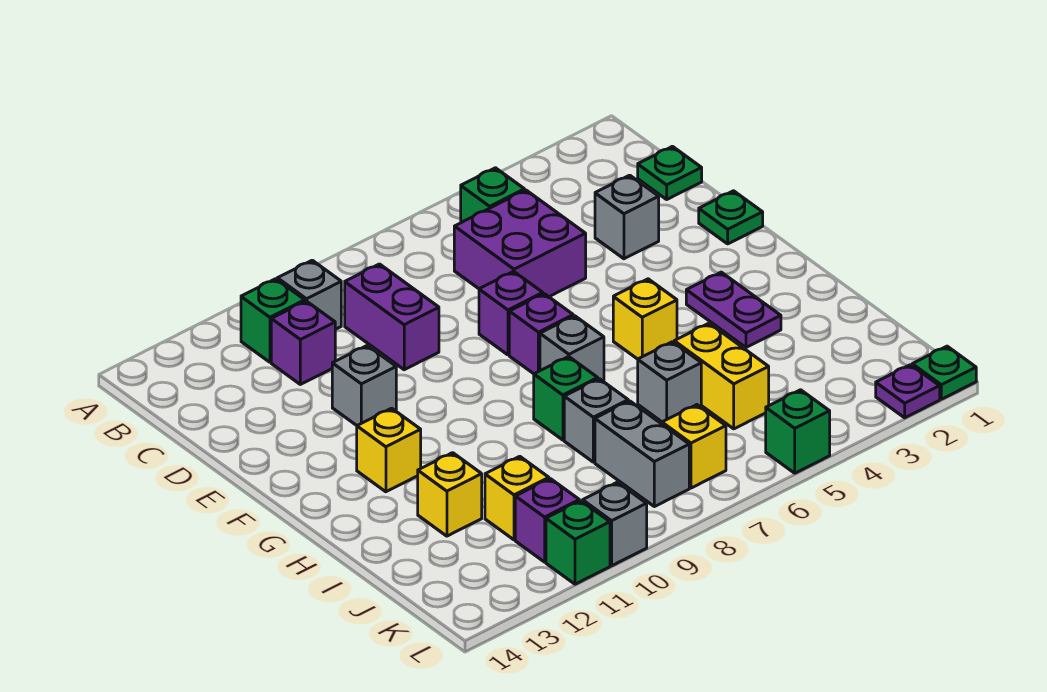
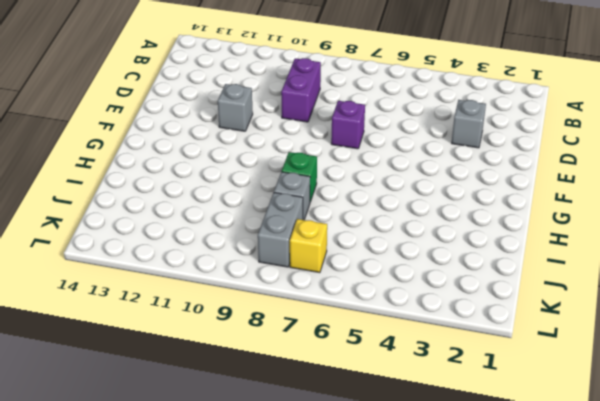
none -> green brick B5 level 1
none -> grey brick B10 level 1
none -> green brick B11 level 1
none -> green plate C1 level 1

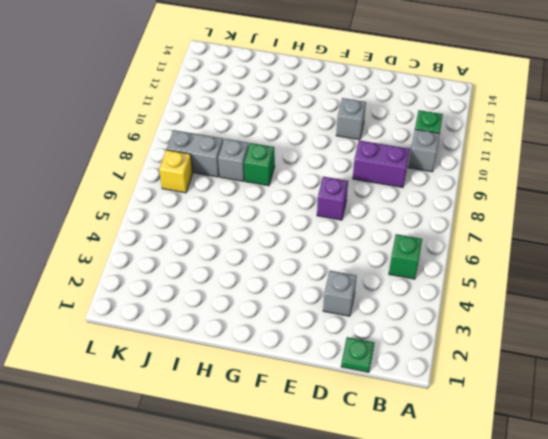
none -> purple brick C5:D6 level 1
none -> purple brick C11 level 1
none -> green plate E1 level 1
none -> purple brick F7 level 1

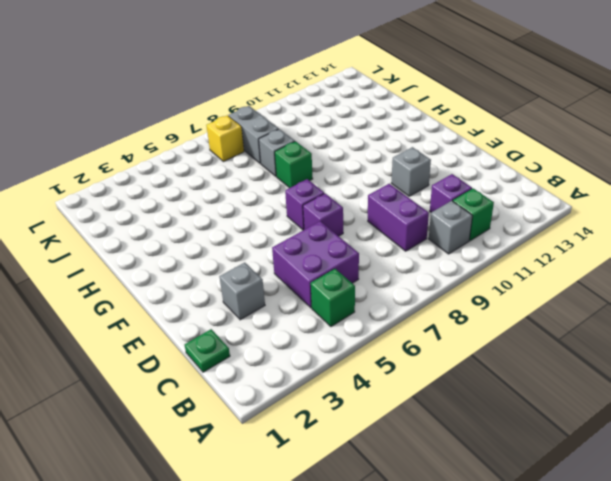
none -> green plate E1 level 1
none -> purple plate G3:H3 level 1
none -> yellow brick G5 level 1
none -> grey brick G7 level 1

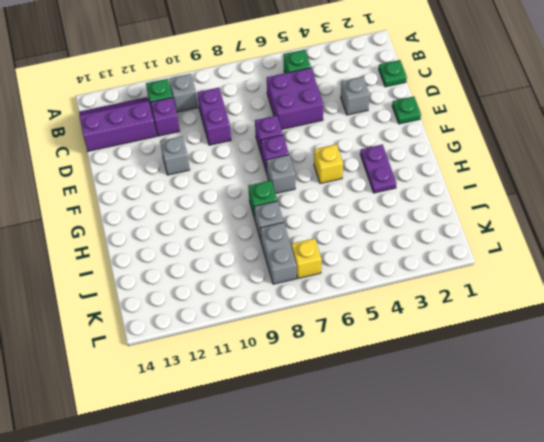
purple slope B12:C14 level 1 top C -> none
none -> yellow brick G12 level 1
none -> yellow brick I5:J5 level 1
none -> grey brick I6 level 1
none -> yellow brick I12 level 1

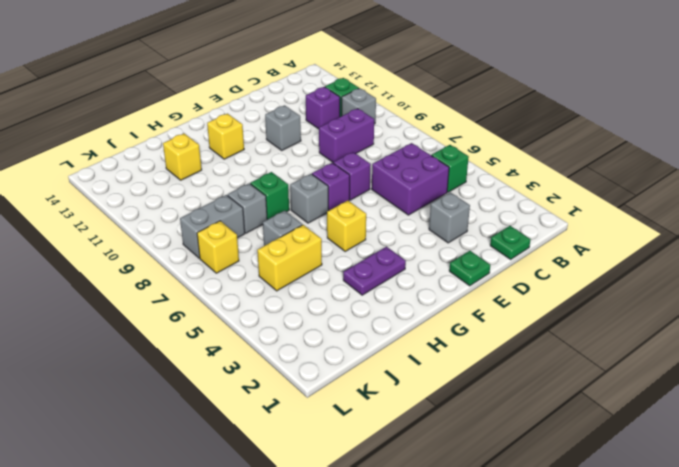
none -> yellow brick J11 level 1
none -> purple brick K11 level 1
none -> green plate L1 level 1
none -> purple plate L2 level 1

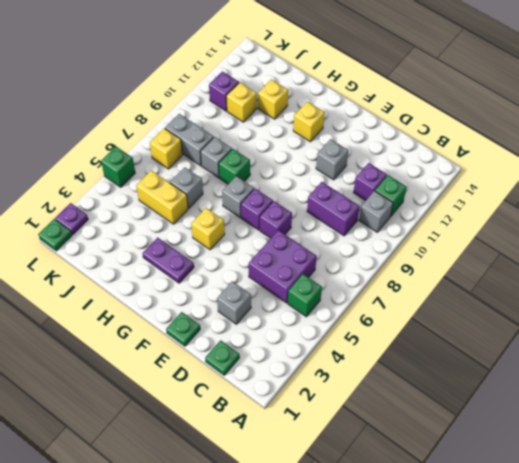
none -> grey brick L10 level 1
none -> green brick L11 level 1

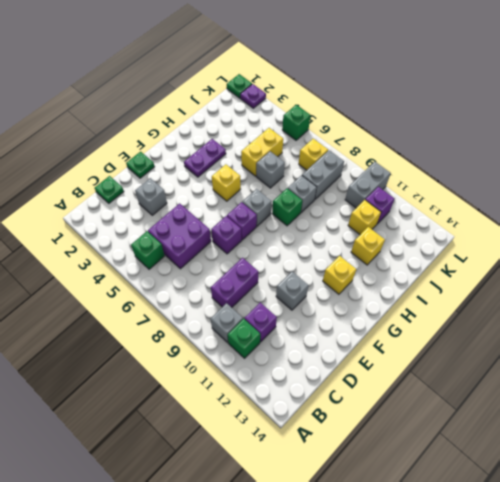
grey brick K10:L10 level 1 -> grey brick L10 level 1
none -> green brick L11 level 1

